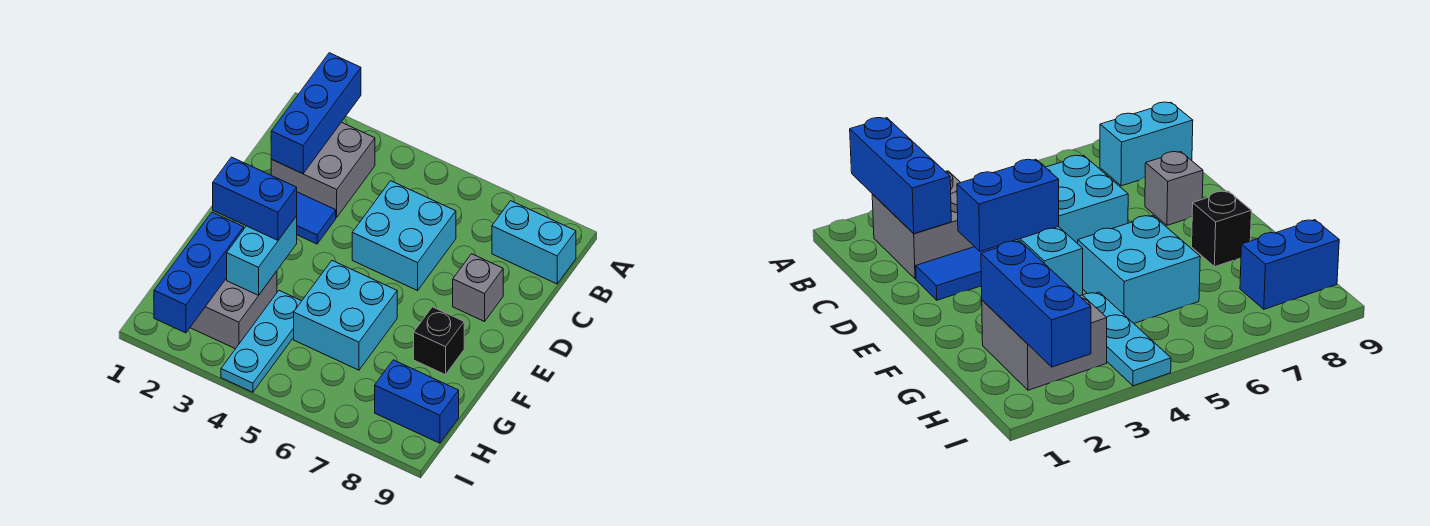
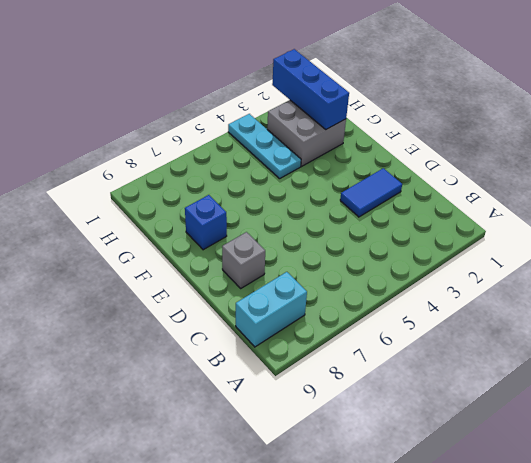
blue brick F8 level 1 -> black brick F8 level 1
none -> grey brick B2:C3 level 1
none -> cyan brick C5:D6 level 1
none -> cyan brick F5:G6 level 1

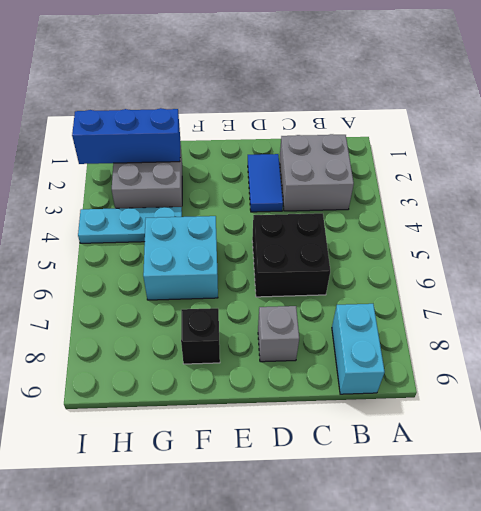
black brick C5:D6 level 1 -> cyan brick C5:D6 level 1
none -> blue brick H8:H9 level 1
none -> blue brick A2:C2 level 2
none -> cyan brick F3:G3 level 2

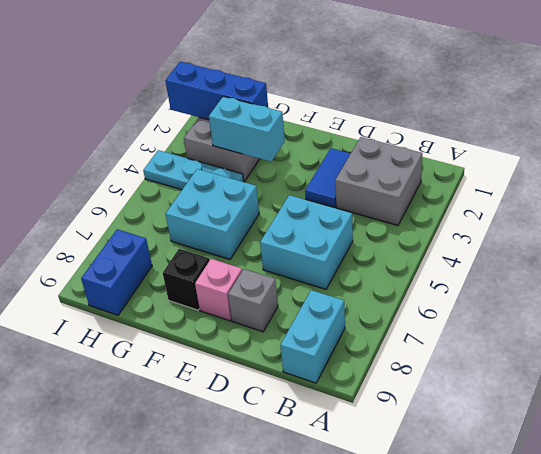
pink brick E8 level 1 -> none
none -> blue brick A2:C2 level 2
none -> blue brick F2:F3 level 3

